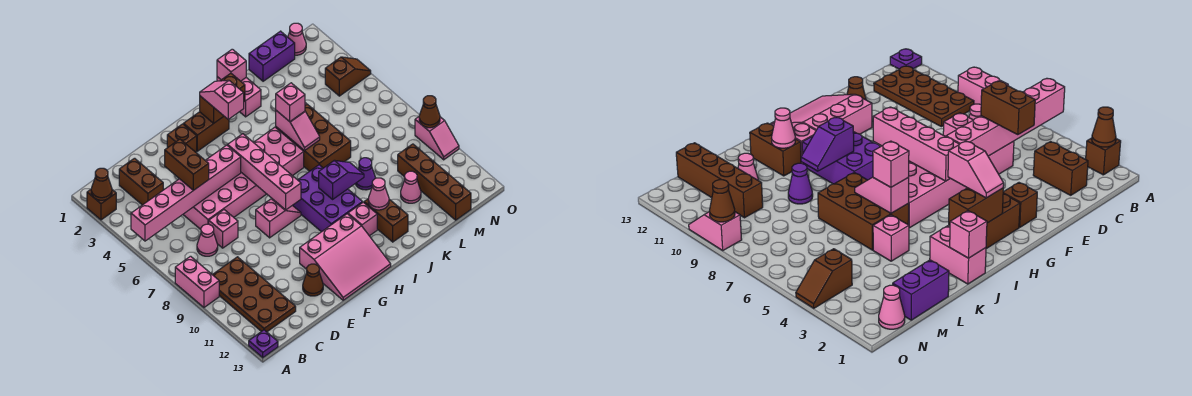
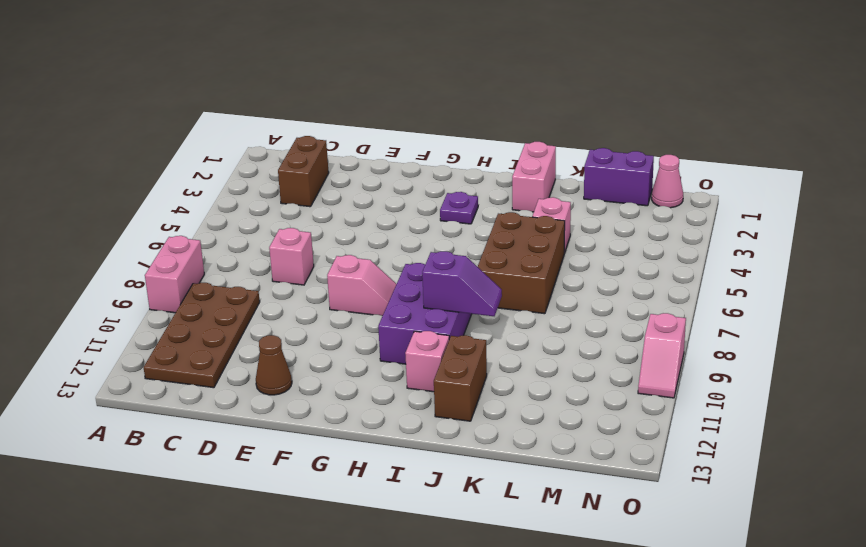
purple plate H3 level 1 -> purple plate A13 level 1
none -> brown brick A2 level 1
none -> pink cone C7 level 1
none -> pink brick D5:I6 level 1
none -> brown brick F2 level 1

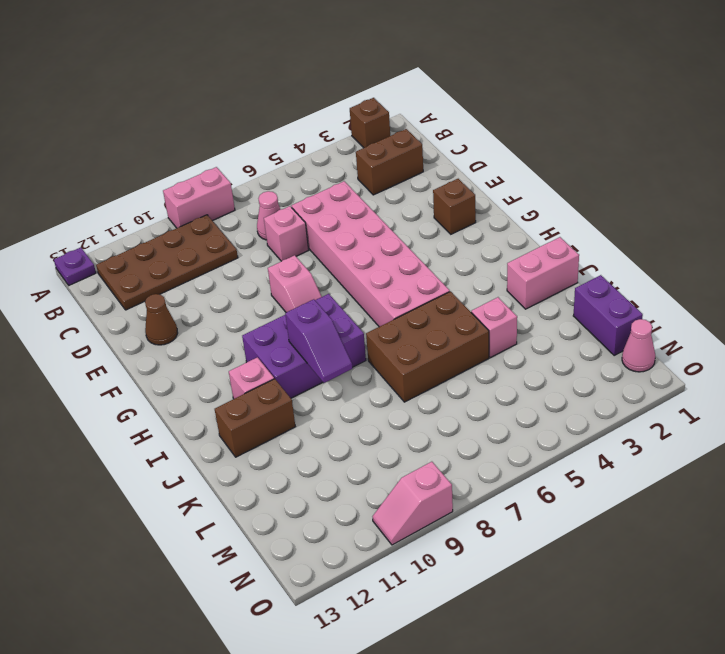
none -> pink slope F11:H13 level 1 top 11
none -> brown brick G2:H2 level 1
none -> purple cone K9 level 1
none -> pink cone L11 level 1

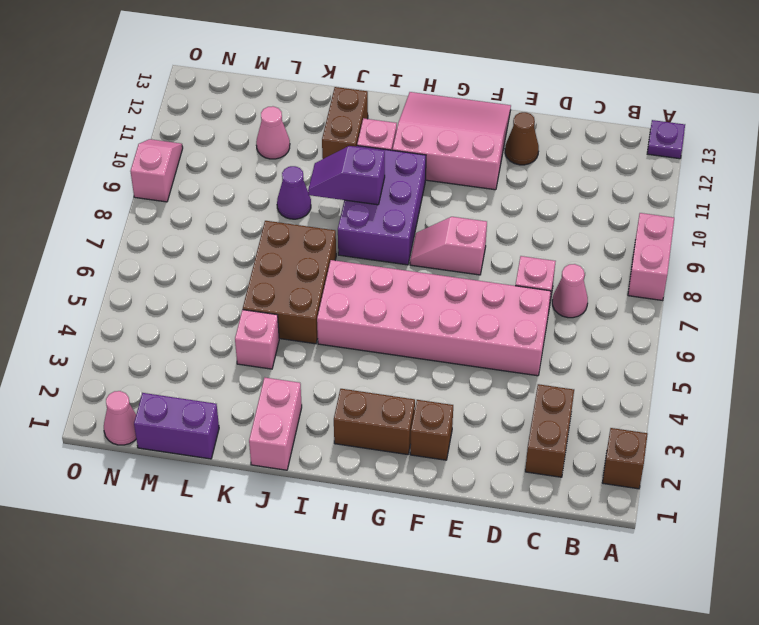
none -> brown plate B9:C12 level 1
none -> brown brick M10:M13 level 1
none -> brown slope N4:O4 level 1 top N
none -> brown cone A2 level 2

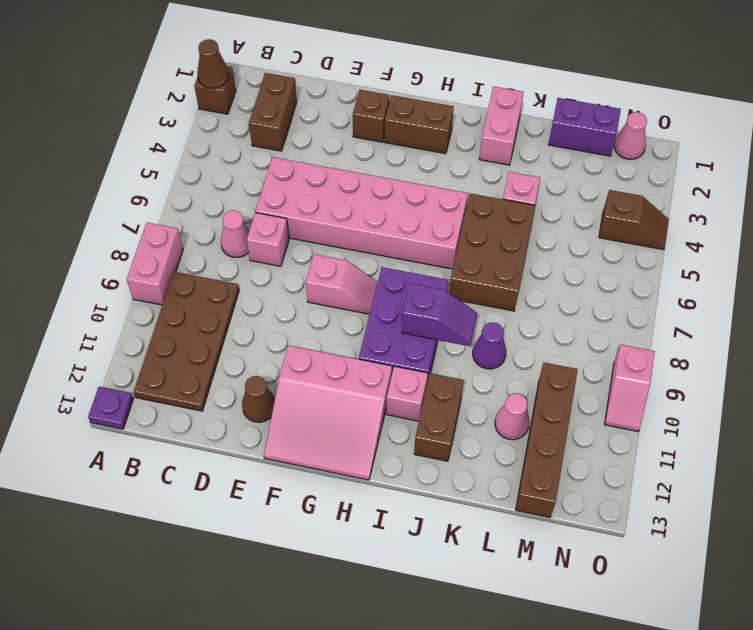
none -> pink brick A5:F5 level 2
none -> pink brick G5:G8 level 2
none -> brown brick H2:I2 level 2
none -> pink brick J1 level 2

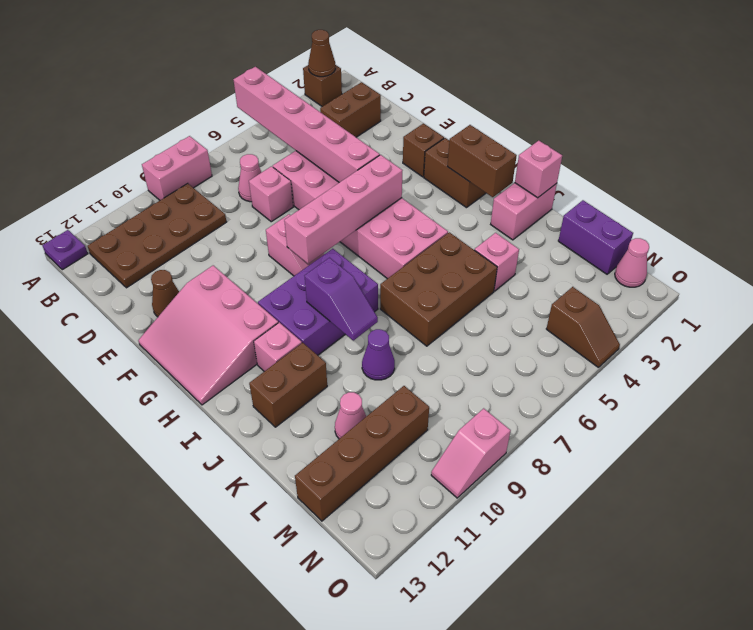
none -> pink slope J5:J6 level 2 top 5
none -> pink cone J11 level 2
none -> brown cone O9 level 2
none -> brown brick D4:D5 level 3

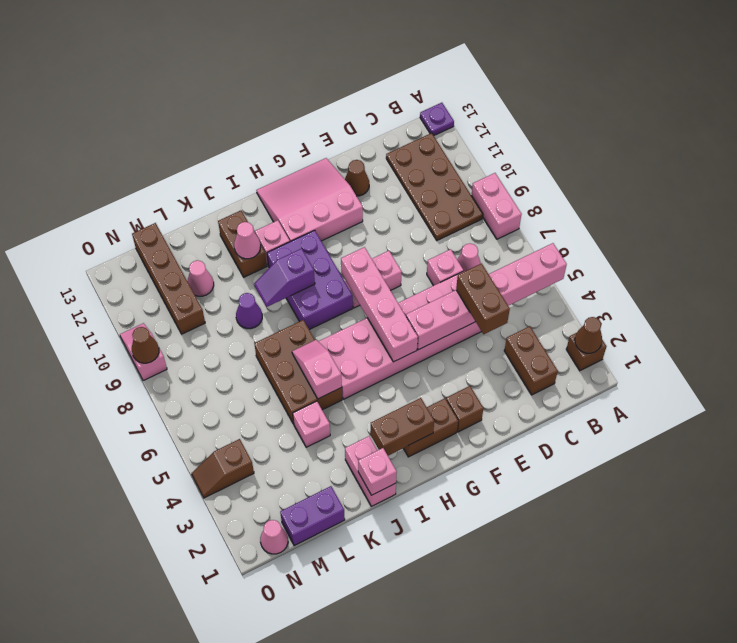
none -> pink slope H2:H3 level 3 top 3
none -> pink brick J5 level 3

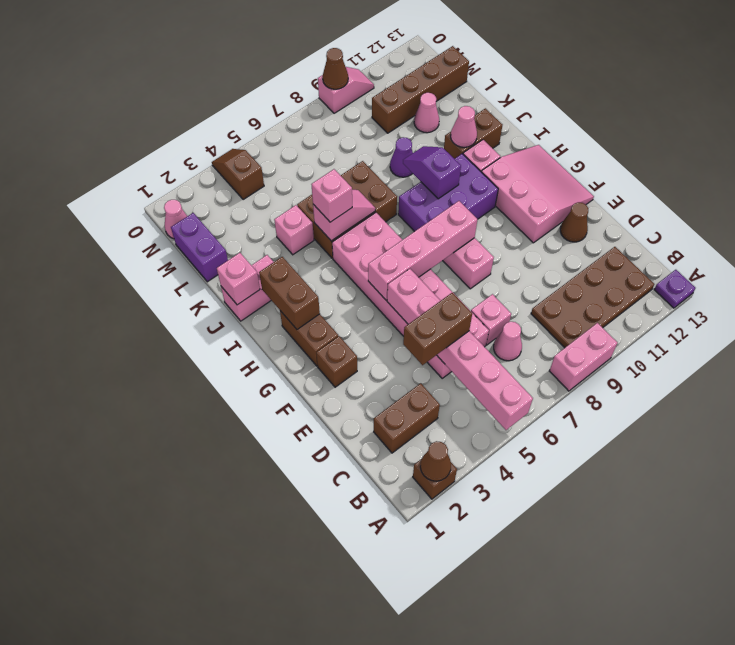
none -> pink slope H2:H3 level 3 top 3

